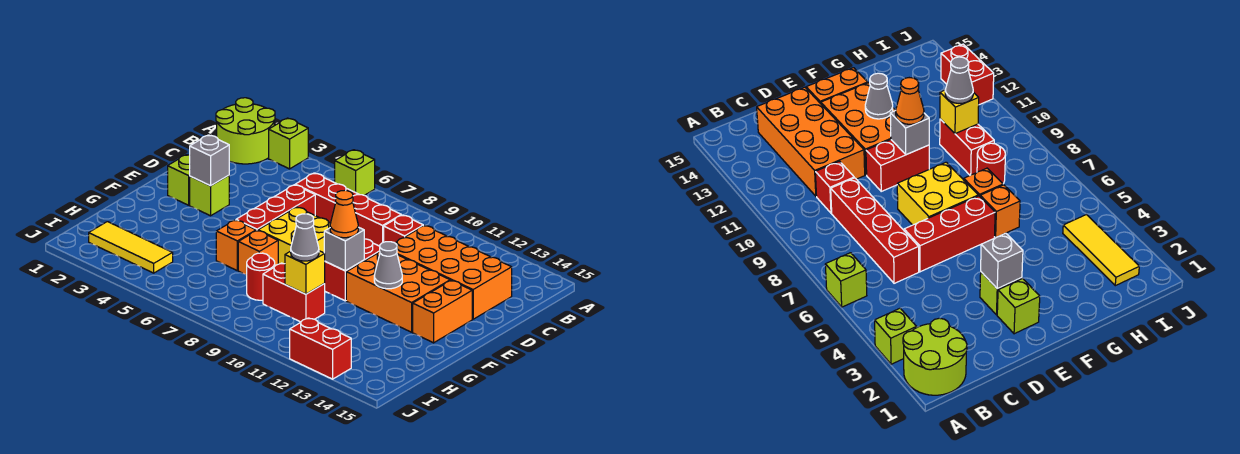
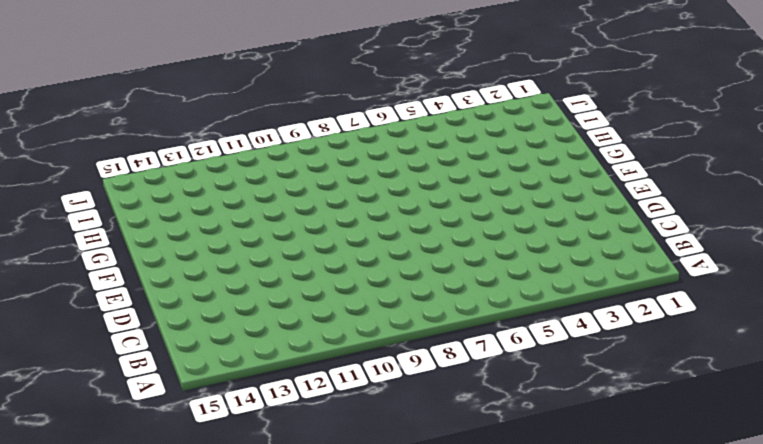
none -> lime round brick A1:B2 level 1
none -> lime brick A3 level 1
none -> lime brick A6 level 1

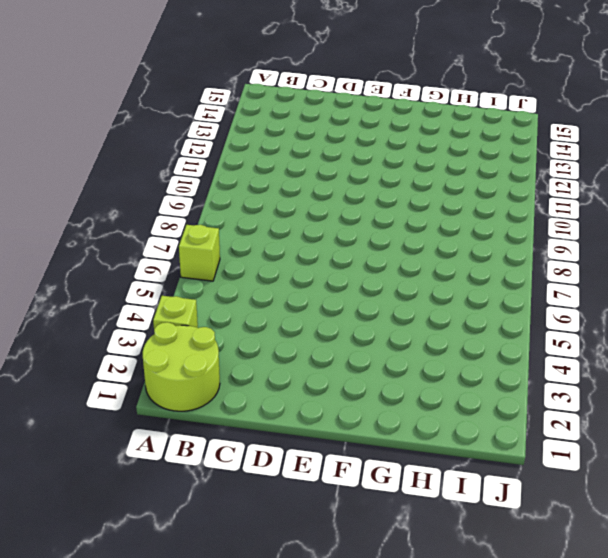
none -> red brick C6:C9 level 1
none -> red brick C10 level 1
none -> orange brick C11:D14 level 1

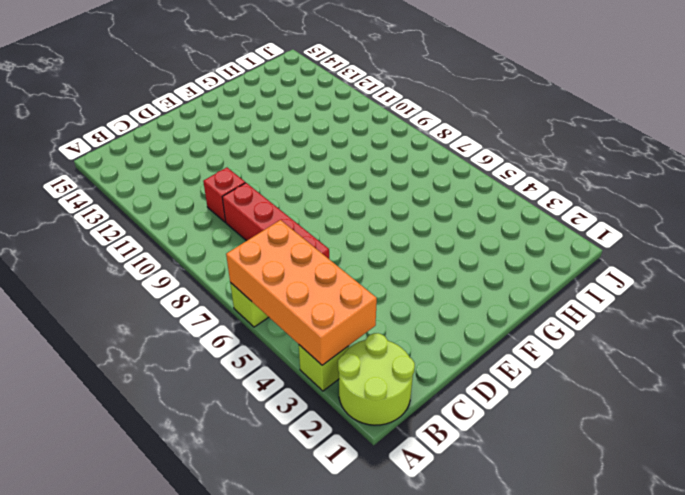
orange brick A3:B6 level 2 -> orange brick C11:D14 level 1
none -> red brick D6:F6 level 1
none -> lime brick E2 level 1
none -> lime brick E3 level 1

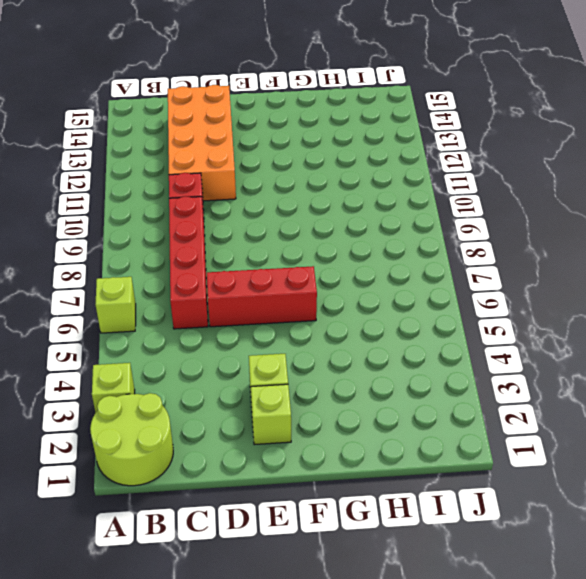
none -> yellow brick E7:F8 level 1
none -> red brick E10:F10 level 1
none -> orange brick E11:F13 level 1

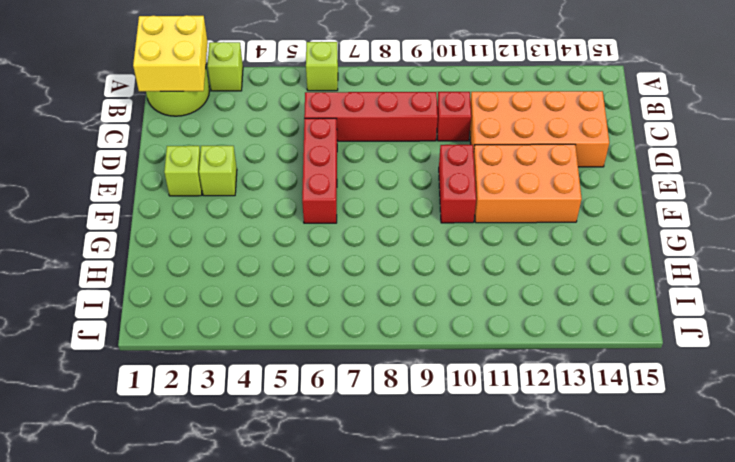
yellow brick A1:B2 level 2 -> yellow brick E7:F8 level 1
none -> orange brick E14:F14 level 1
none -> orange brick G6 level 1
none -> orange brick G7 level 1

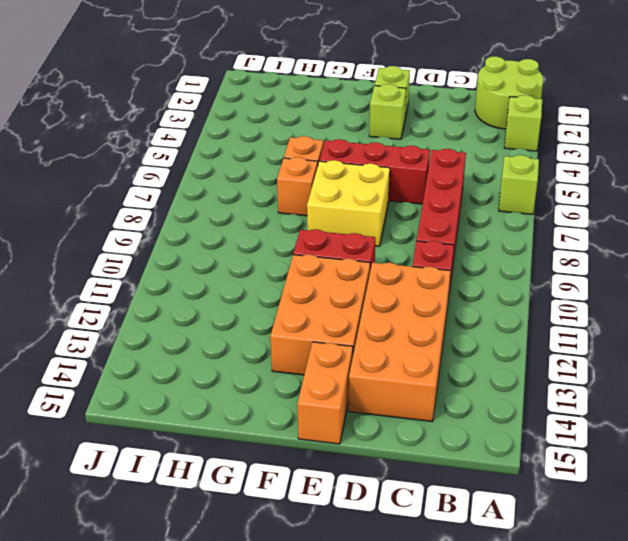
orange brick E14:E15 level 1 -> orange brick E14:F14 level 1
none -> red round brick H8 level 1
none -> red brick H9:H10 level 1
none -> yellow tile I2:I4 level 1

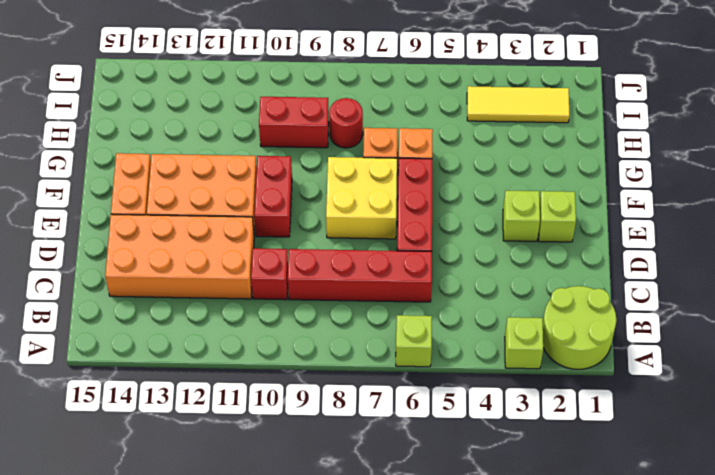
none -> red brick J12:J13 level 1
none -> grey brick E3 level 2
none -> grey brick F10 level 2

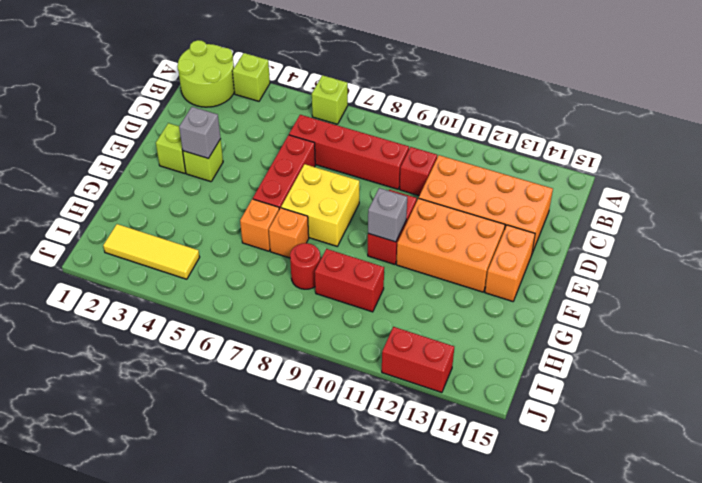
none -> grey cone F12 level 2
none -> yellow brick H10 level 2
none -> orange cone F10 level 3

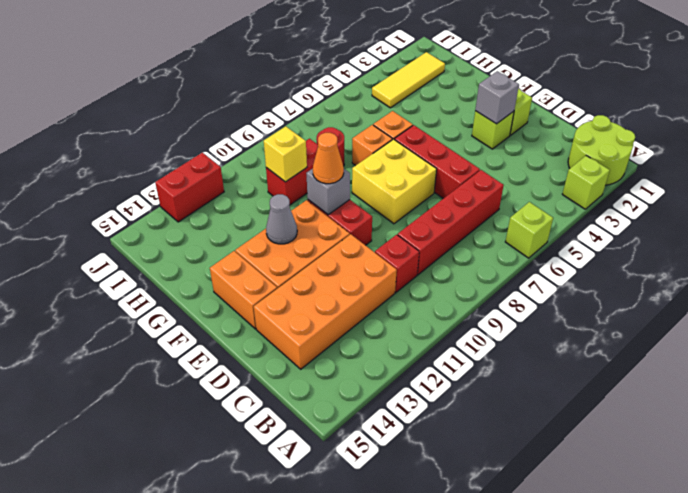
none -> grey cone H10 level 3

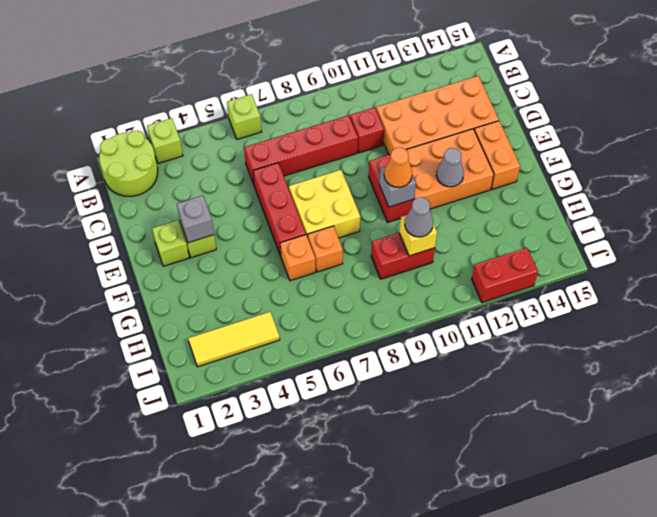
none -> red round brick H8 level 1

